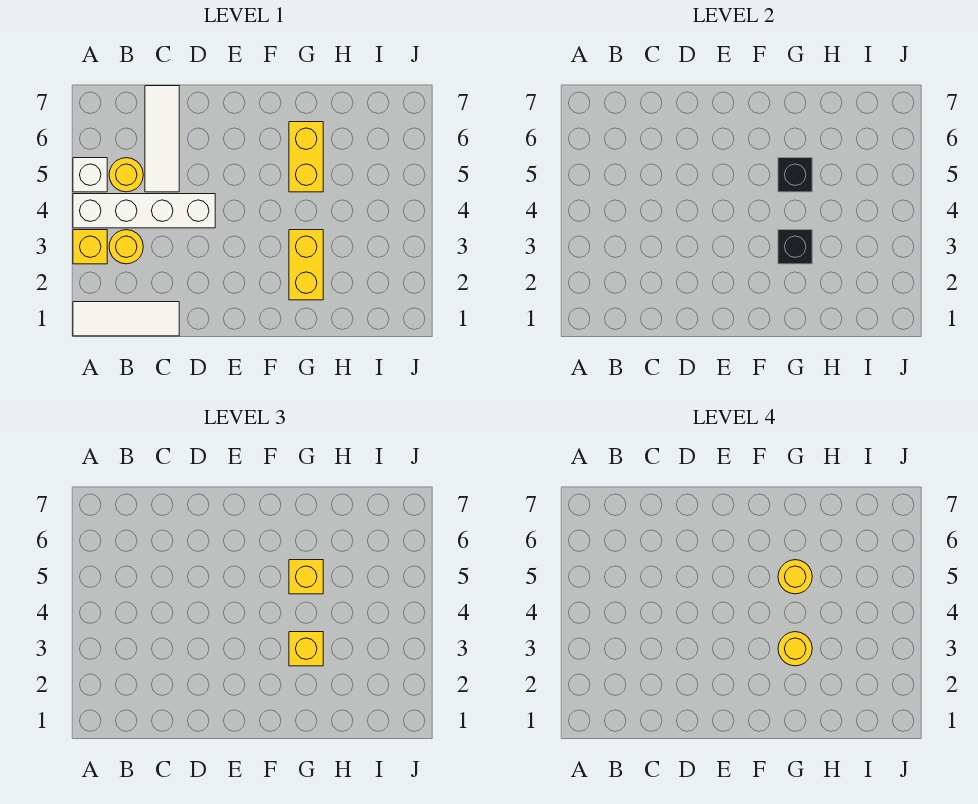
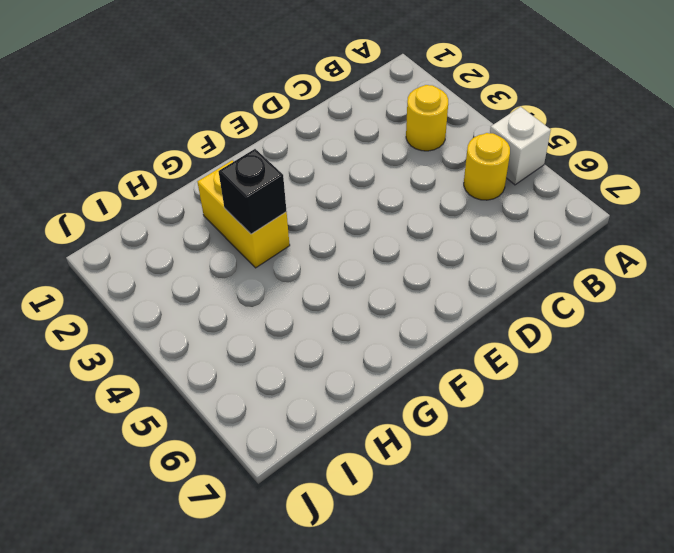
none -> white tile A1:C1 level 1
none -> yellow brick A3 level 1
none -> white brick A4:D4 level 1

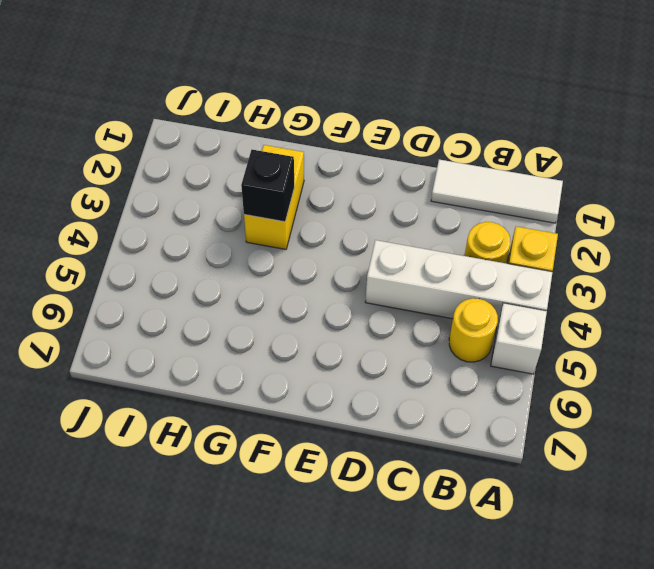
none -> white tile C5:C7 level 1
none -> yellow brick G5:G6 level 1
none -> black brick G5 level 2

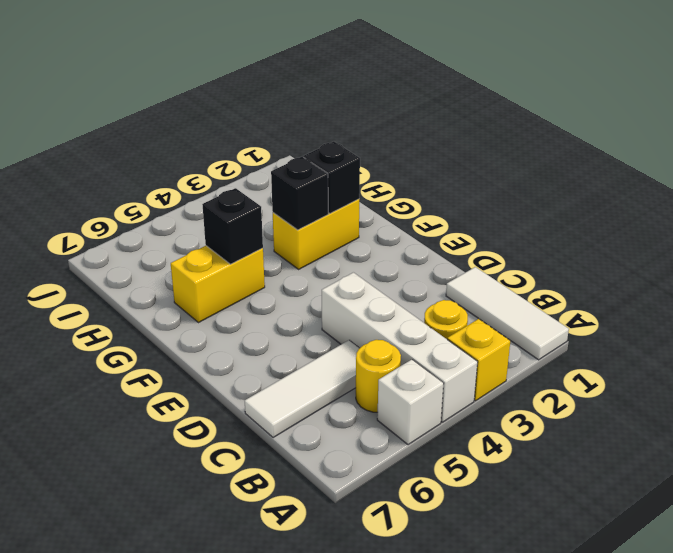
black brick G2 level 2 -> none
none -> yellow brick G3 level 3
none -> yellow brick G5 level 3
none -> yellow round brick G3 level 4

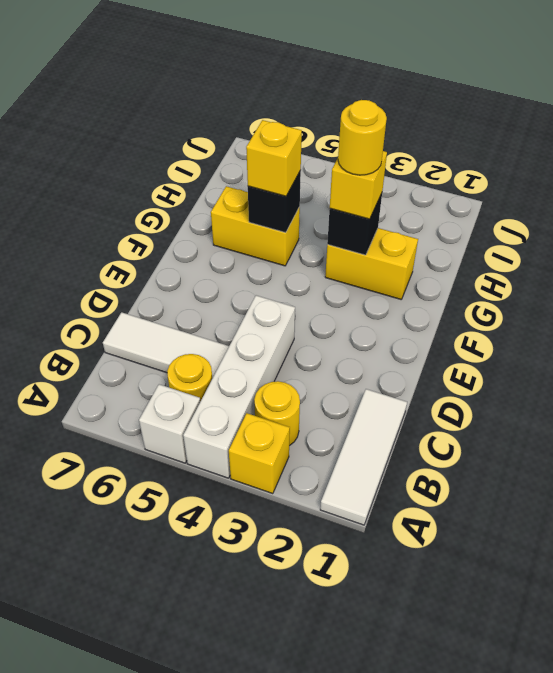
none -> yellow round brick G5 level 4

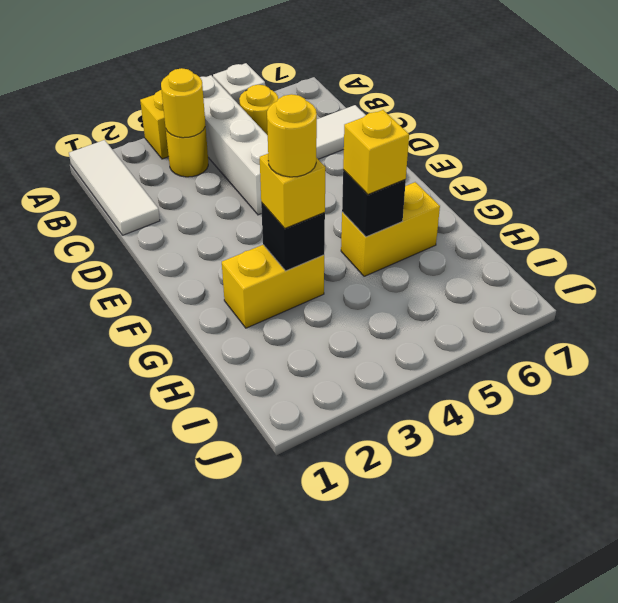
yellow round brick B3 level 2 -> yellow round brick G5 level 4

